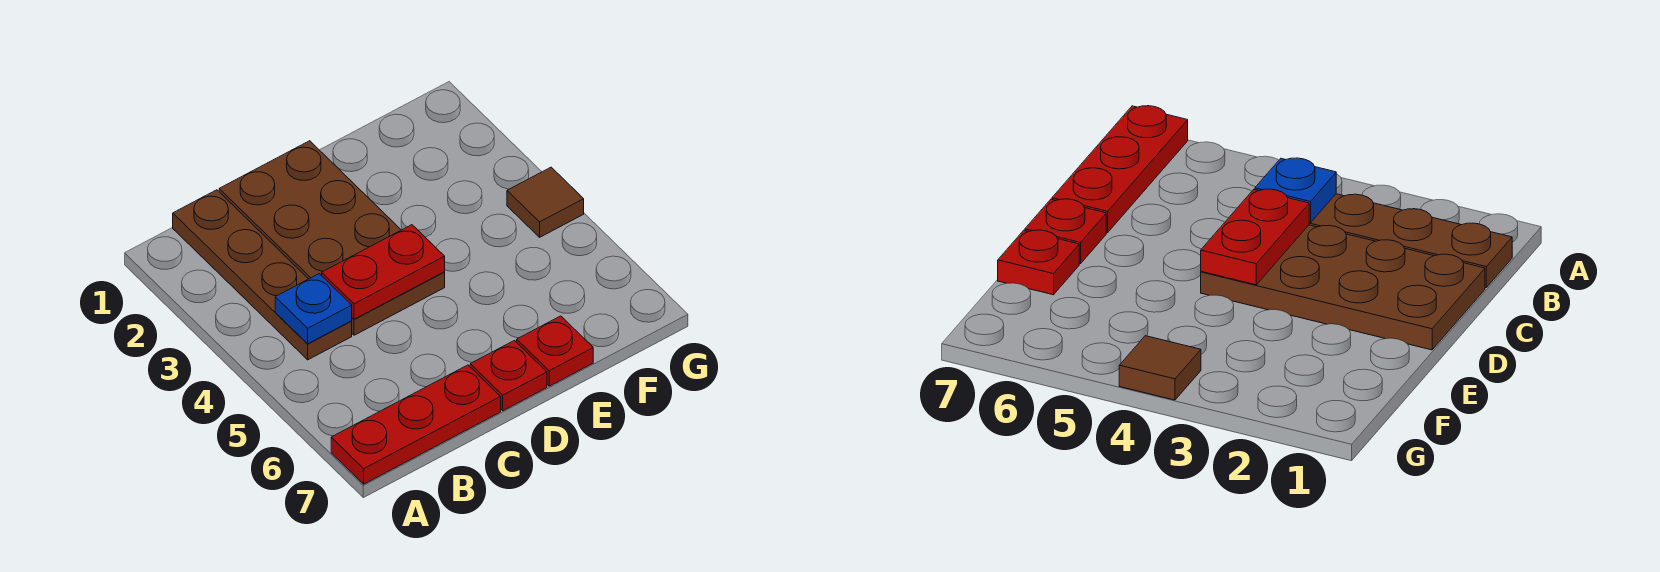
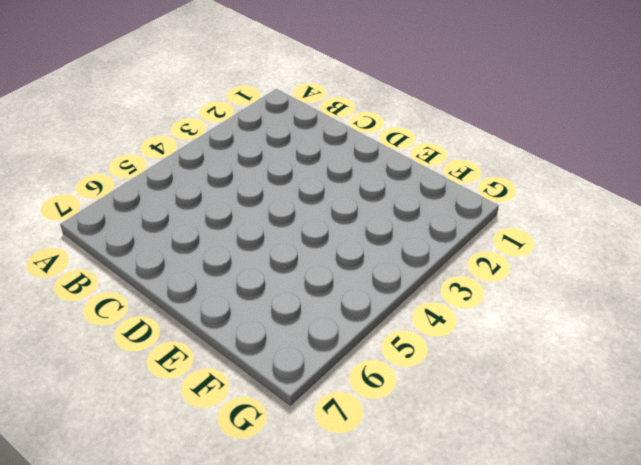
none -> red plate A7:C7 level 1
none -> brown plate B1:B4 level 1

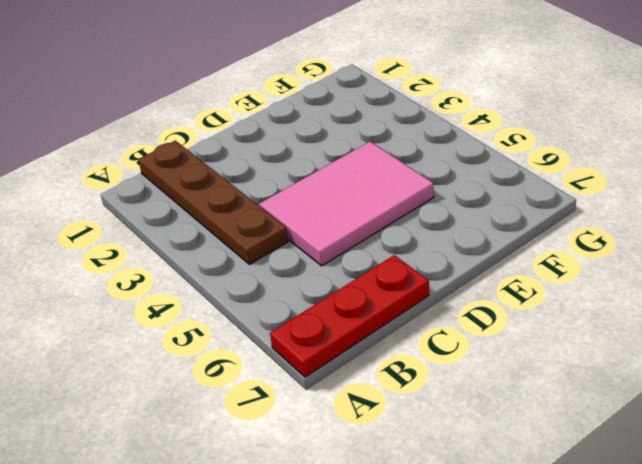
pink tile C4:E5 level 1 -> brown plate C1:D4 level 1
none -> red plate D7 level 1
none -> red plate E7 level 1

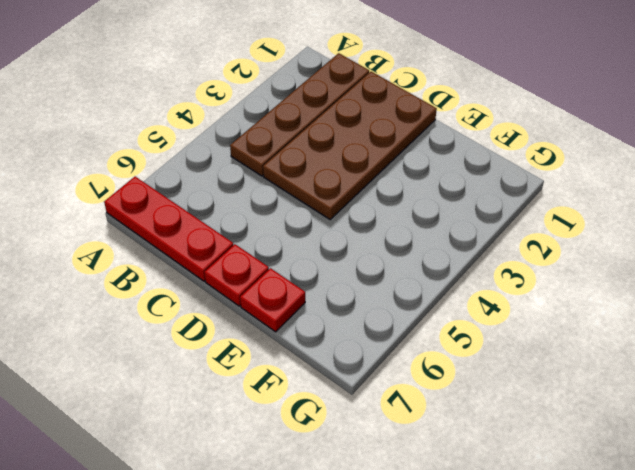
none -> brown tile G4 level 1
none -> blue plate B4 level 2

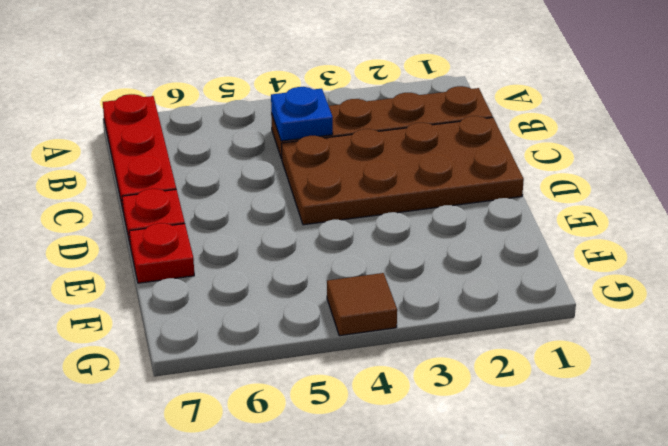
none -> red plate C4:D4 level 2

